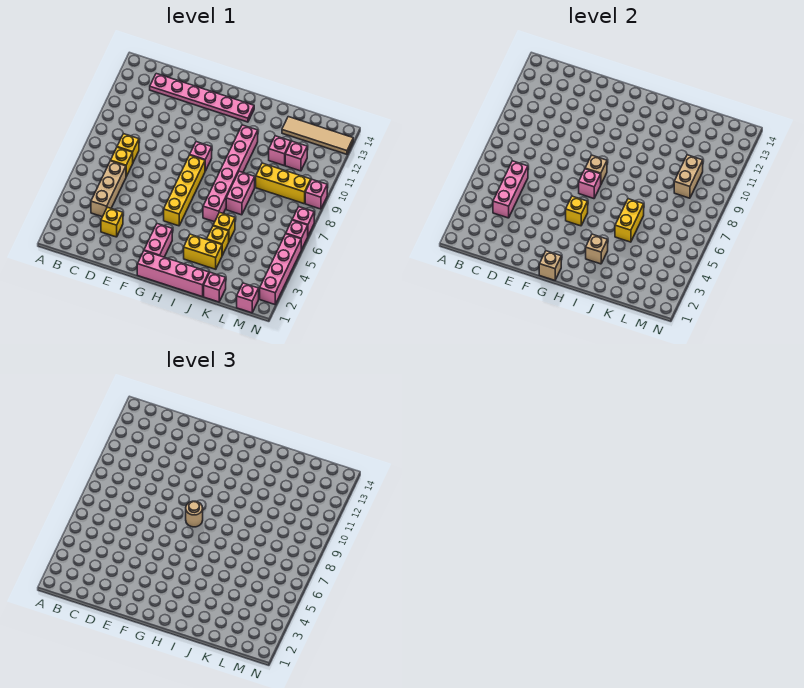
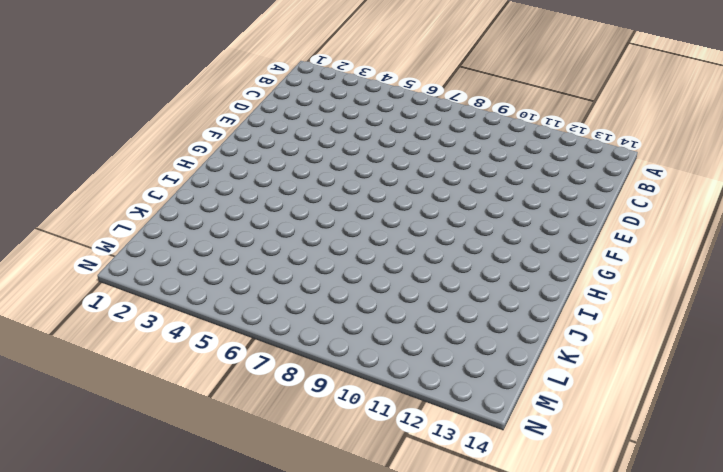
none -> tan brick C4:C6 level 1
none -> yellow brick C7 level 1
none -> yellow brick C8 level 1
none -> pink plate C13:H13 level 1

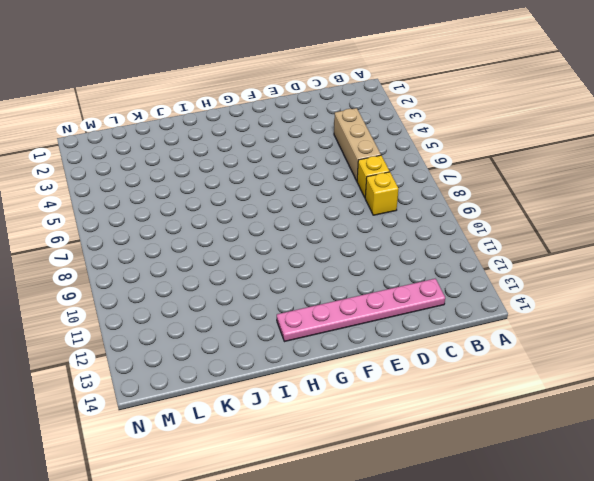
none -> yellow brick D3 level 1
none -> pink brick G1:J1 level 1
none -> pink brick G2:G3 level 1
none -> yellow brick G5:G8 level 1

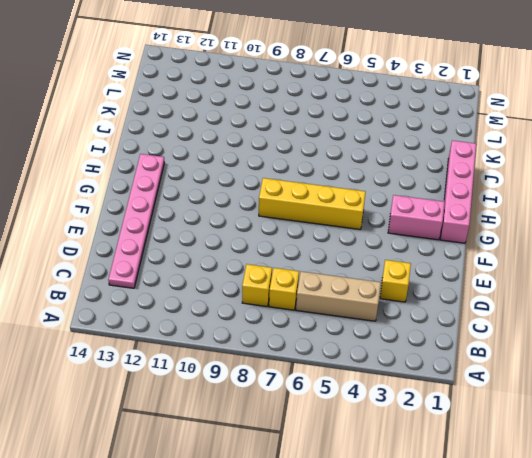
none -> pink brick G9 level 1
none -> yellow brick I3:J3 level 1
none -> pink brick I6:I11 level 1
none -> yellow brick J4 level 1

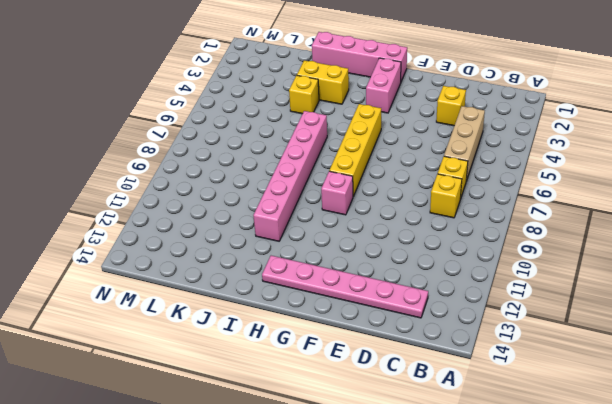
none -> yellow brick J5 level 1
none -> pink brick J7:J8 level 1
none -> pink brick K1 level 1
none -> yellow brick K9:M9 level 1

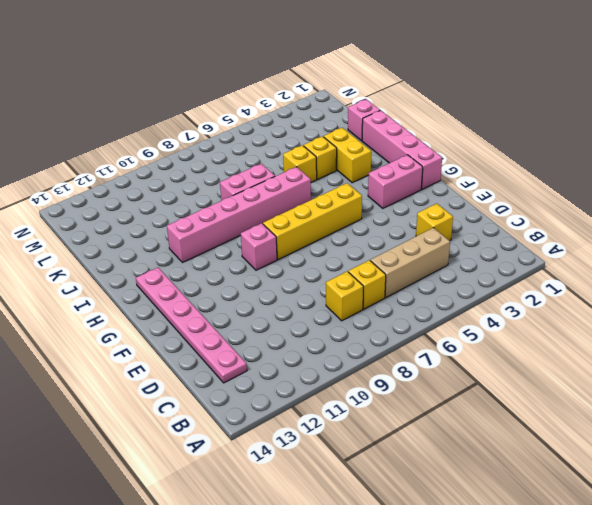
none -> yellow brick K9:M9 level 1
none -> pink brick K11 level 1
none -> tan tile K13:N13 level 1
none -> pink brick L11 level 1

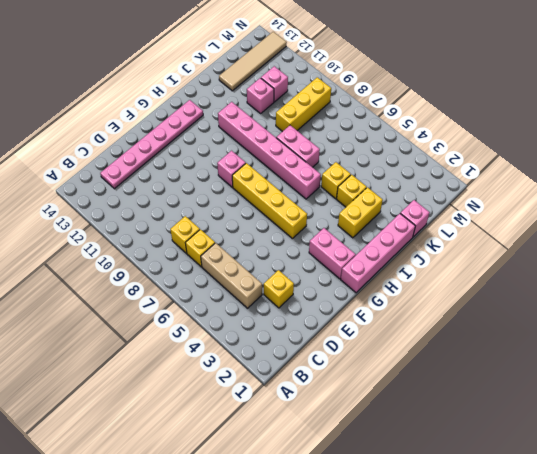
none -> pink brick M1 level 1
none -> pink brick N2:N5 level 1
none -> pink brick N6 level 1
none -> pink brick N7 level 1

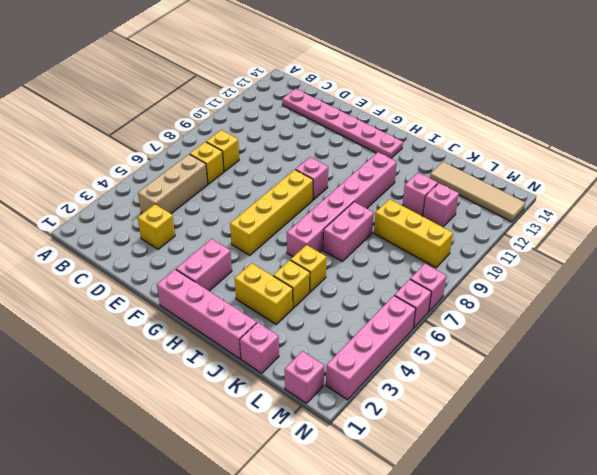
none -> pink brick N9 level 1
none -> pink brick C4:C6 level 2
none -> tan brick G1 level 2
none -> yellow brick G5 level 2

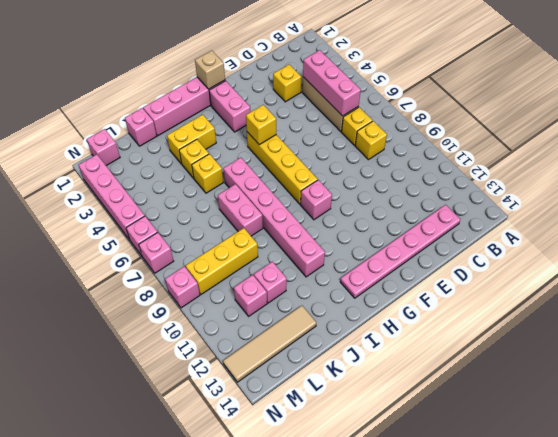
none -> pink brick G7 level 2
none -> tan brick G8 level 2
none -> tan brick I3 level 2
none -> yellow brick J5:J6 level 2

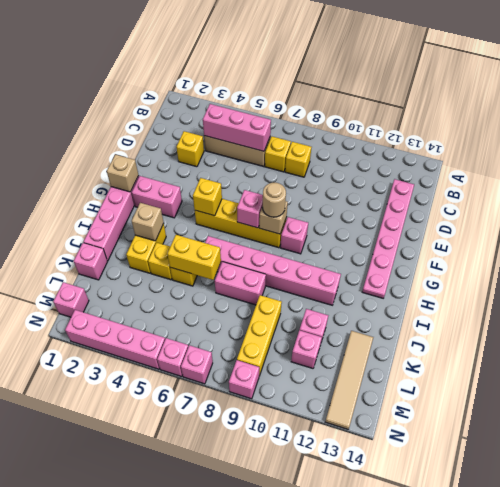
none -> tan brick L9:L10 level 2

